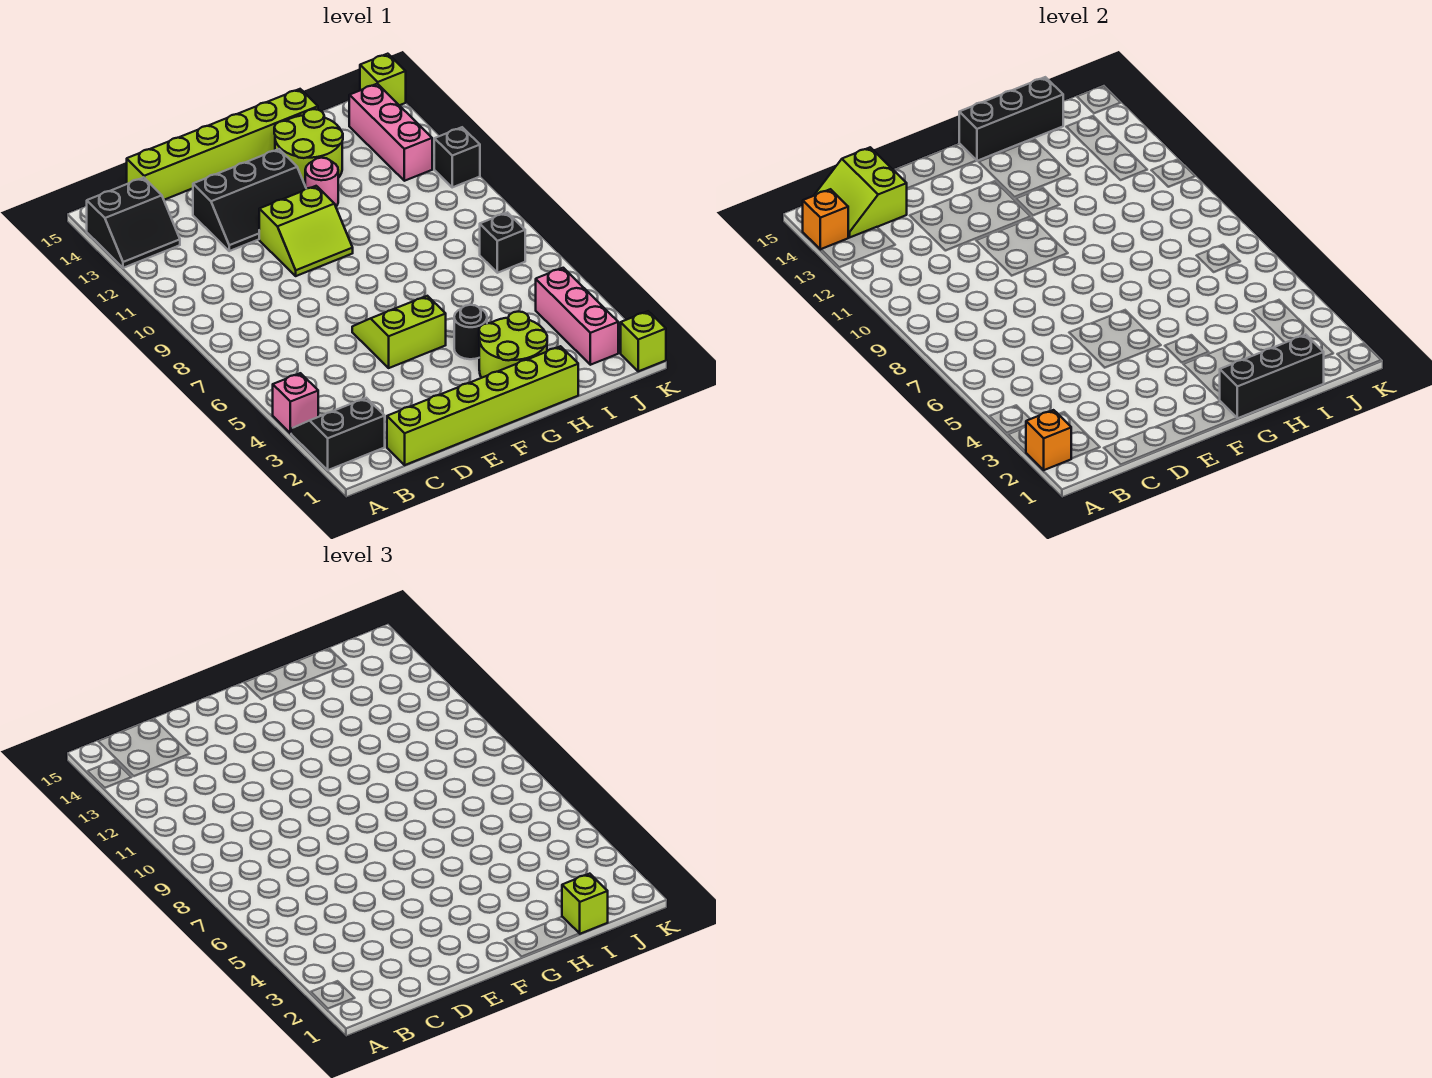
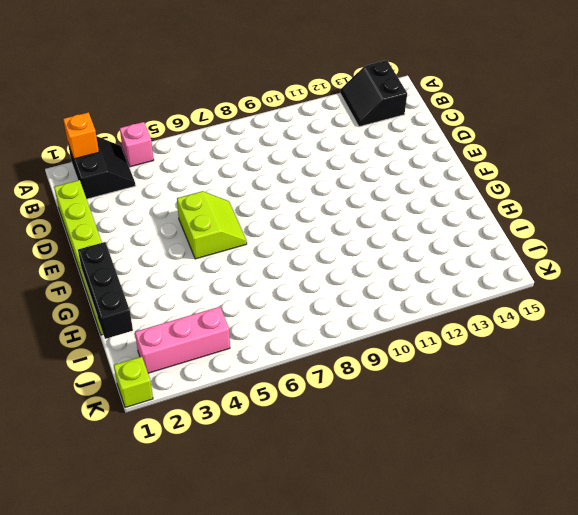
none -> lime brick C15:H15 level 1
none -> black slope D12:F13 level 1 top 13
none -> lime slope E10:F11 level 1 top 11

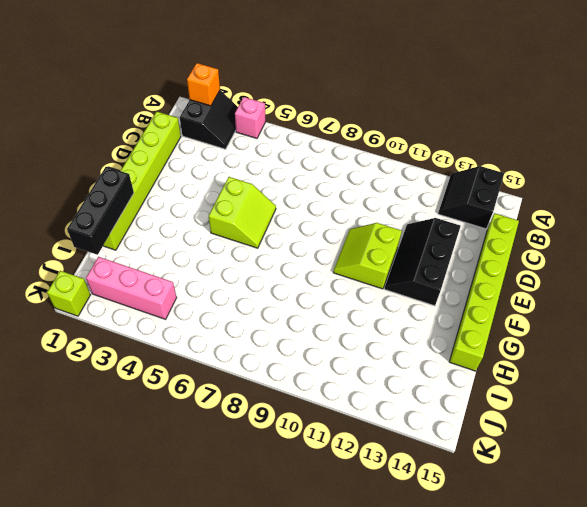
none -> lime round brick G2:H3 level 1
none -> black round brick G4 level 1
none -> pink round brick G12 level 1

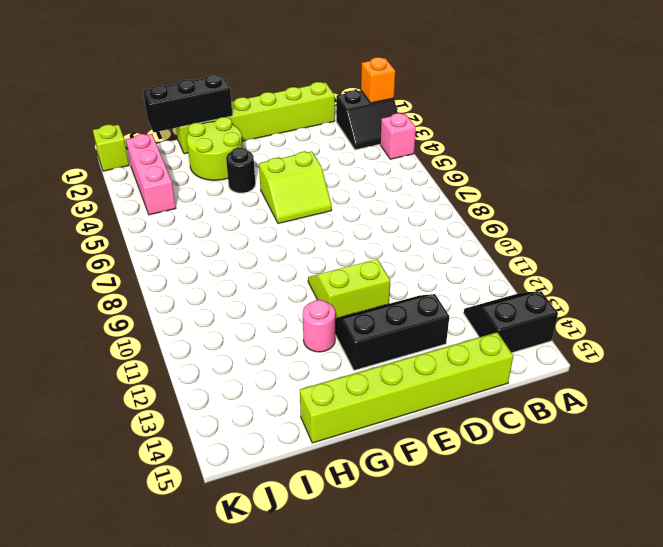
none -> lime round brick G13:H14 level 1
none -> black brick J7 level 1
none -> pink brick J12:J14 level 1

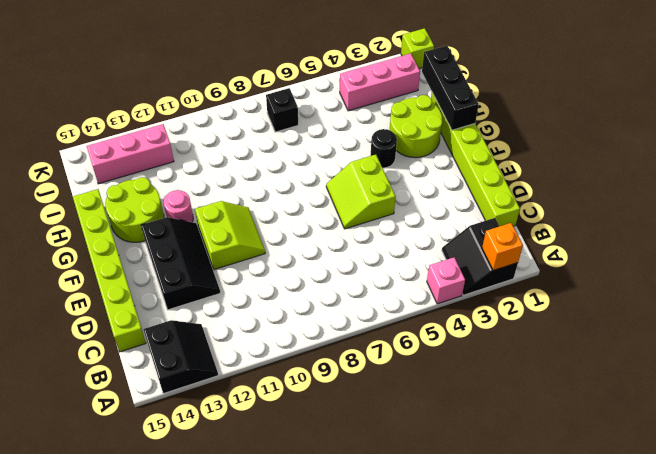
none -> black brick K11 level 1
none -> lime brick K15 level 1
none -> orange brick A14 level 2

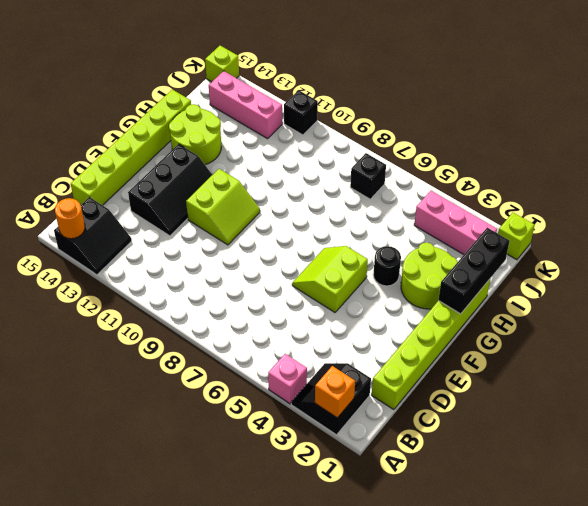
orange round brick A14 level 2 -> orange brick A14 level 2
none -> pink round brick G12 level 1
none -> lime slope B14:C15 level 2 top C
none -> black brick G15:I15 level 2

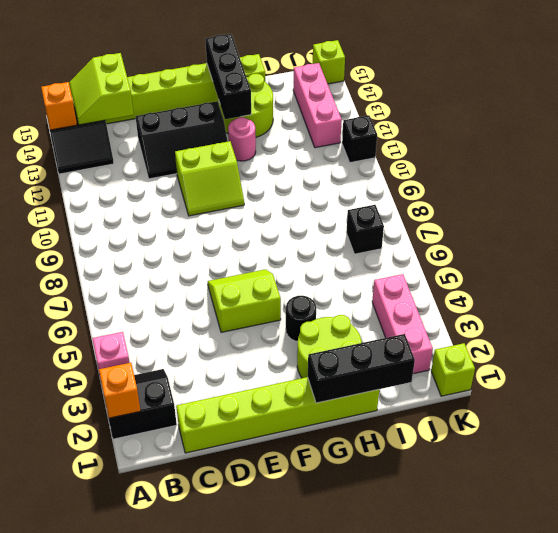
black brick G13:G15 level 2 -> black brick G15:I15 level 2
none -> lime brick I1 level 3

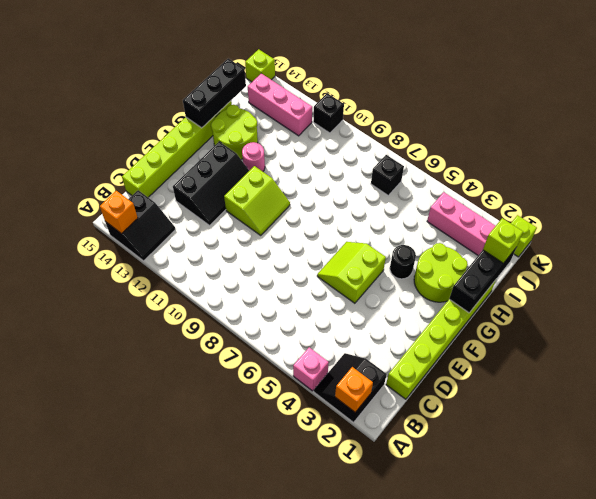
none -> lime slope B14:C15 level 2 top C

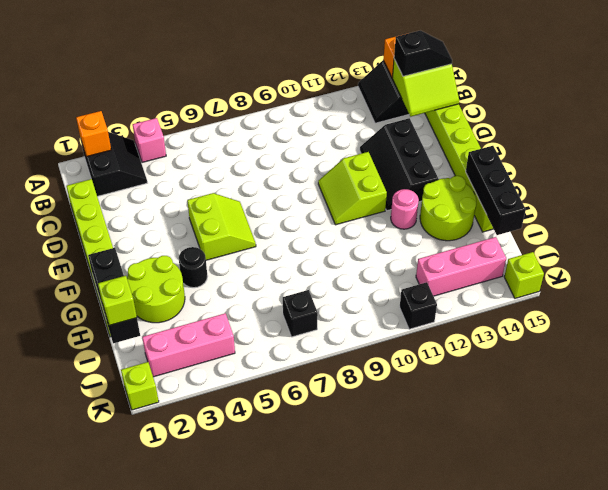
lime slope B14:C15 level 2 top B -> lime slope B14:C15 level 2 top C
black slope B14:B15 level 3 top 14 -> none

